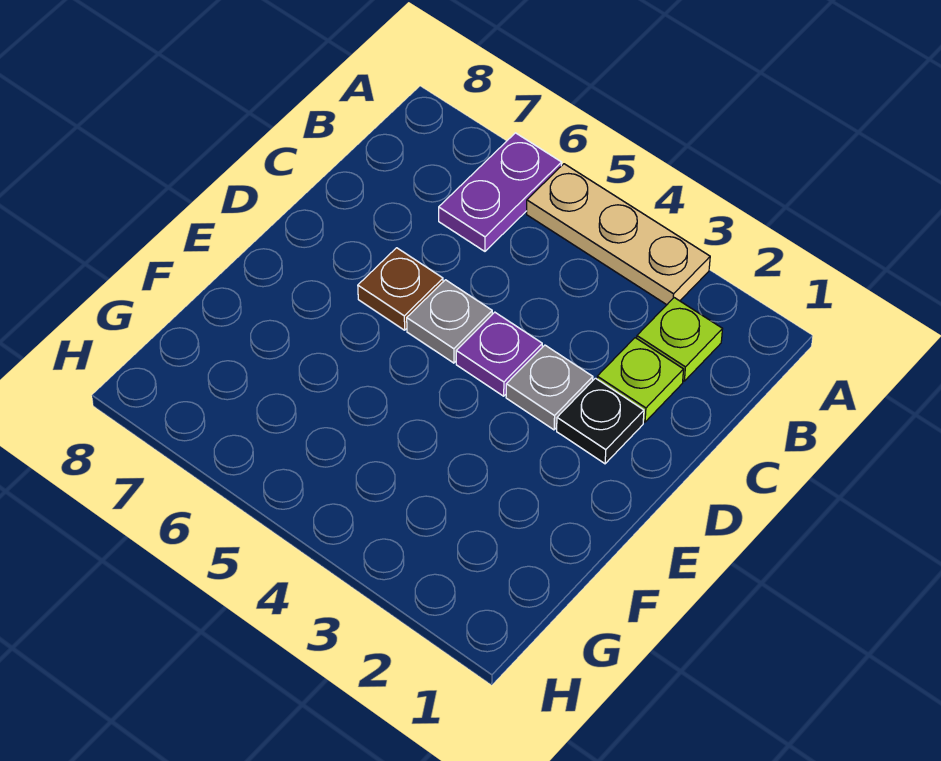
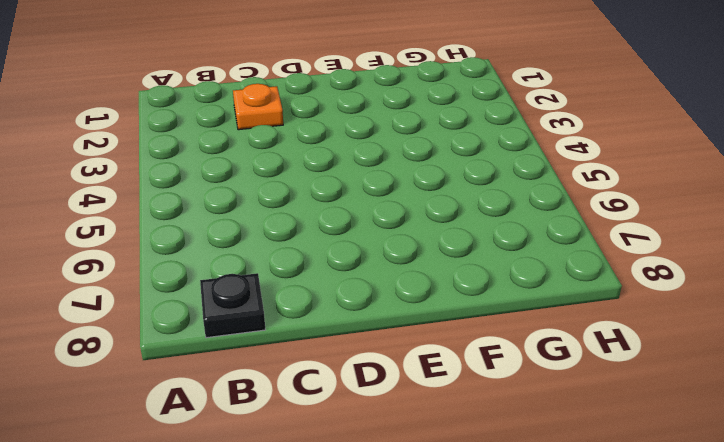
black plate B8 level 1 -> black plate D2 level 1
orange plate C2 level 1 -> lime plate C2 level 1
none -> tan plate A3:A5 level 1
none -> purple plate A6:B6 level 1

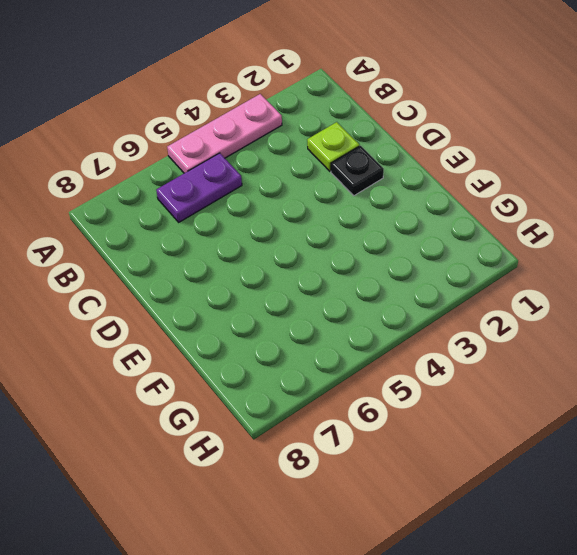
pink plate A3:A5 level 1 -> tan plate A3:A5 level 1
purple plate B5:B6 level 1 -> purple plate A6:B6 level 1
none -> lime plate B2 level 1
none -> grey plate D3 level 1

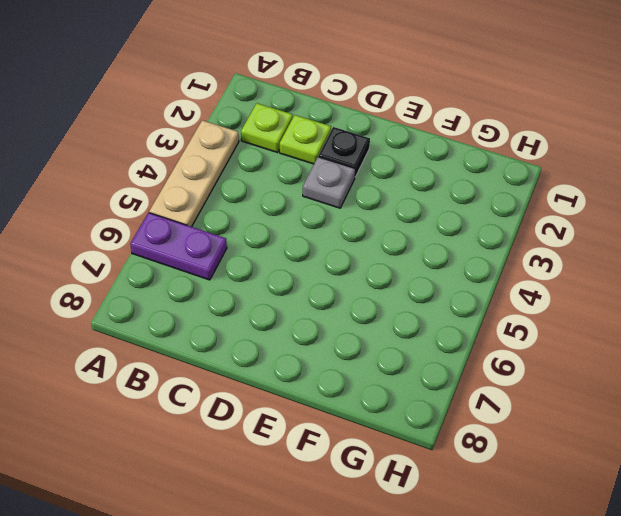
none -> purple plate D4 level 1
none -> grey plate D5 level 1

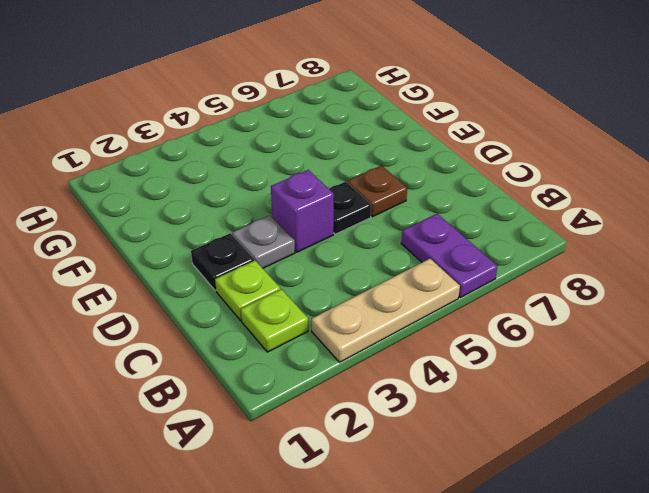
purple brick D4 level 1 -> purple plate D4 level 1
black plate D5 level 1 -> grey plate D5 level 1

